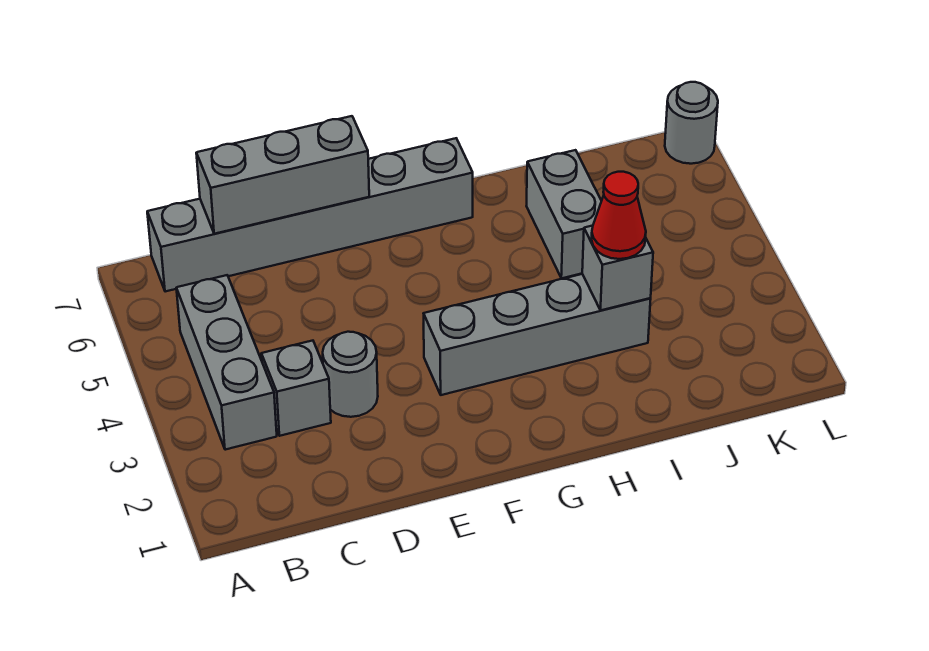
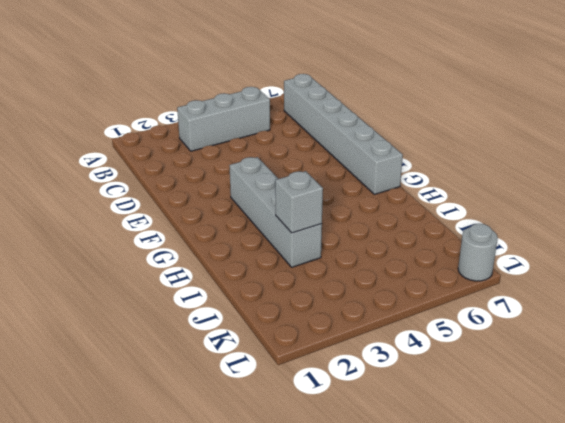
none -> grey brick C3 level 1
none -> grey round brick D3 level 1

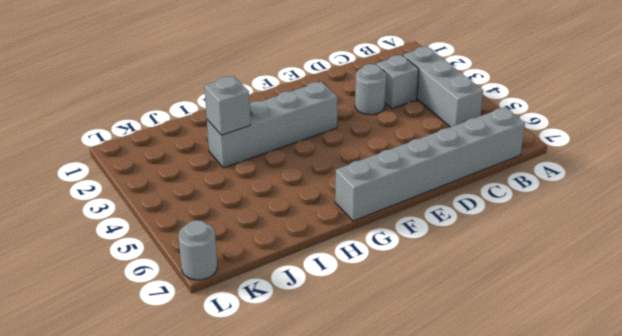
none -> grey brick I5:I6 level 1
none -> grey brick C7:E7 level 2

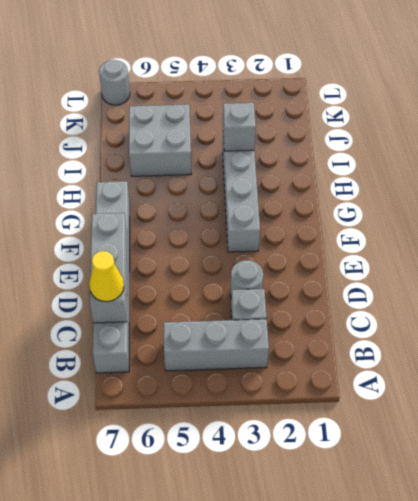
yellow cone C7 level 3 -> none
grey brick I5:J6 level 1 -> grey brick I5:I6 level 1
none -> red cone I3 level 3

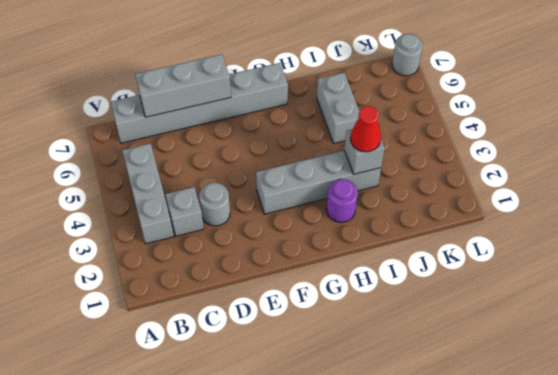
purple round brick H2 level 1 -> none

